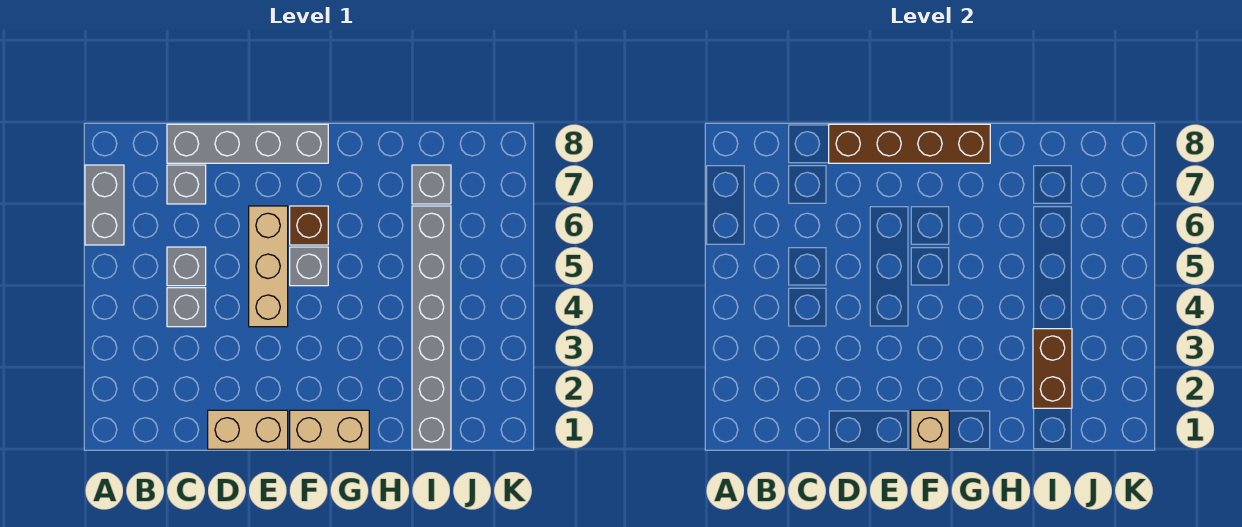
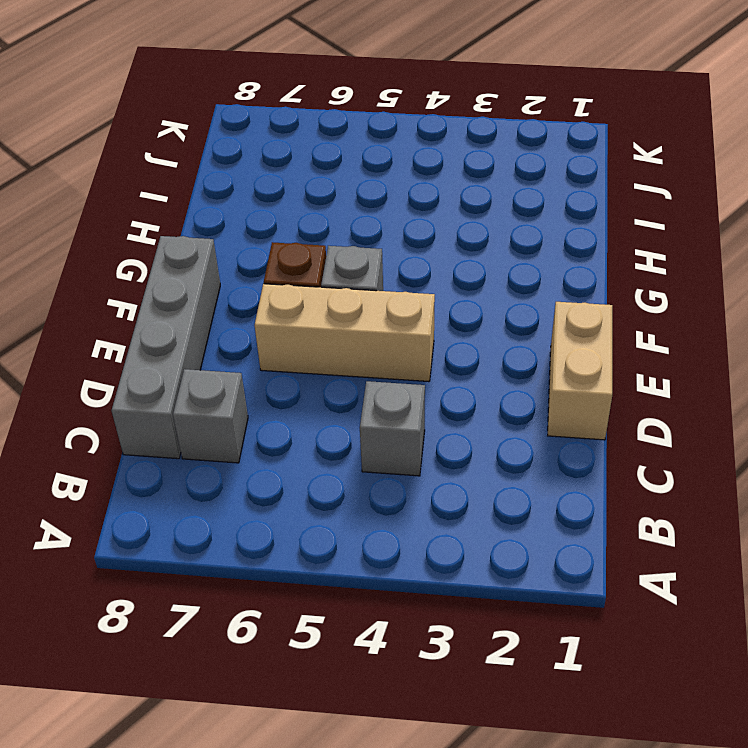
none -> grey brick A6:A7 level 1
none -> grey brick C5 level 1
none -> tan brick F1:G1 level 1

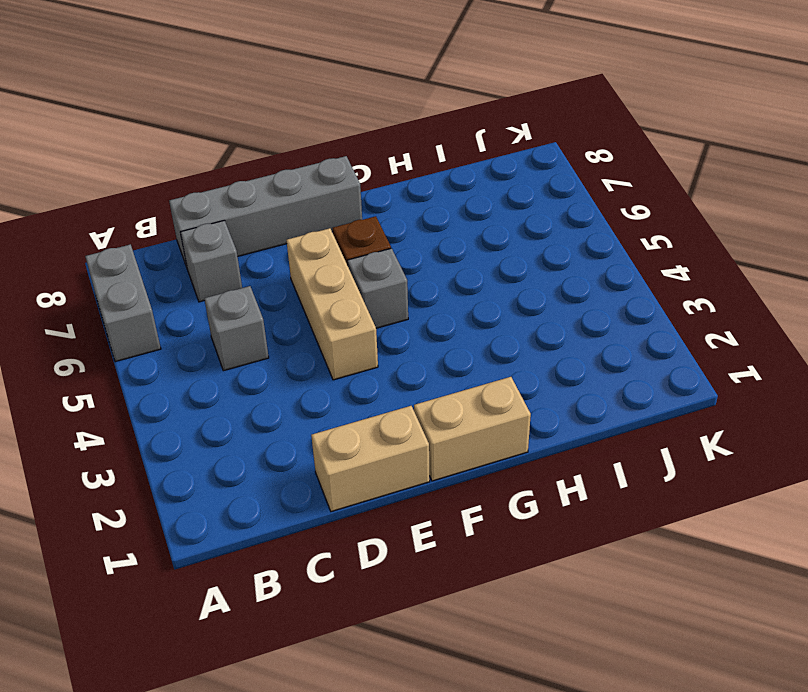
none -> grey brick C4 level 1
none -> grey brick I1:I6 level 1
none -> grey brick I7 level 1

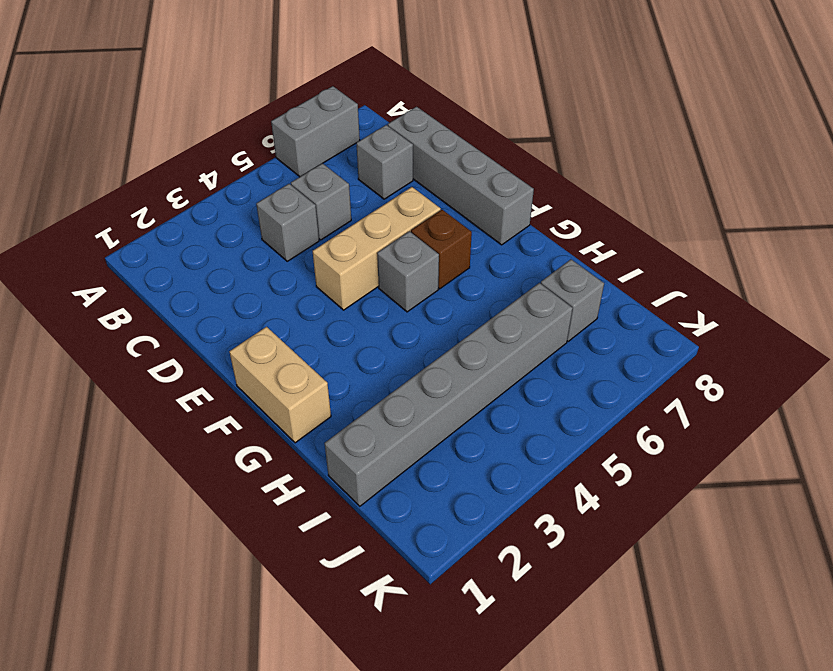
none -> tan brick D1:E1 level 1
none -> brown brick D8:G8 level 2
none -> tan brick F1 level 2

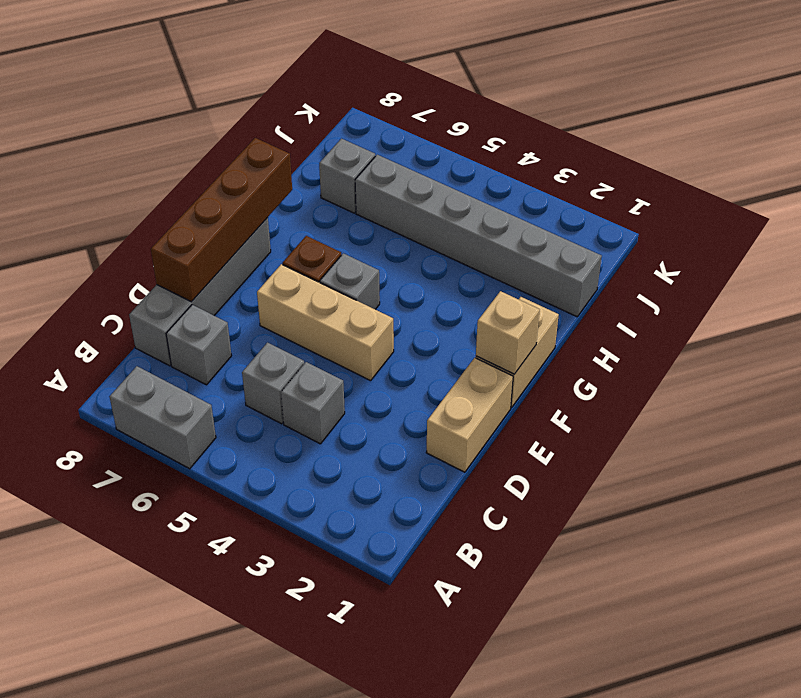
none -> brown brick I2:I3 level 2

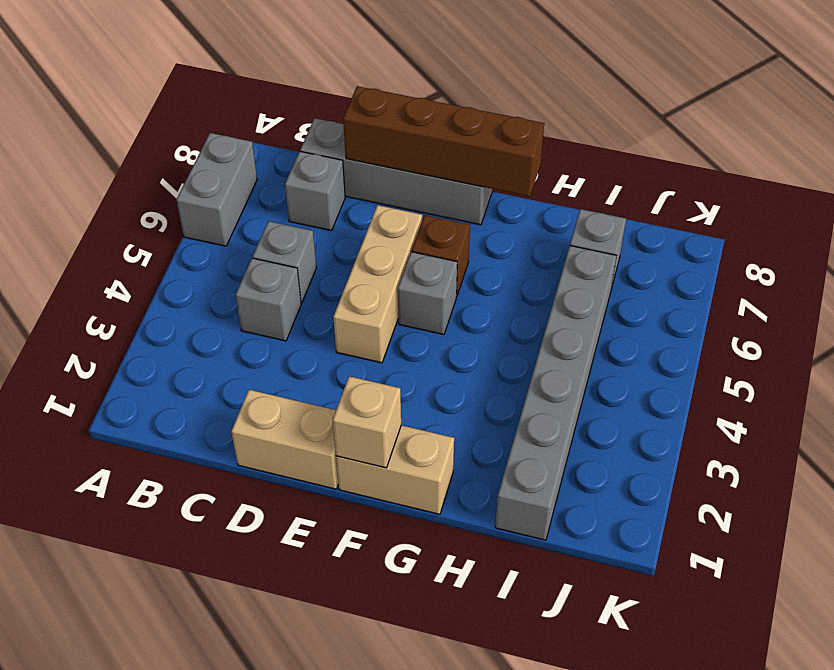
none -> brown brick I2:I3 level 2

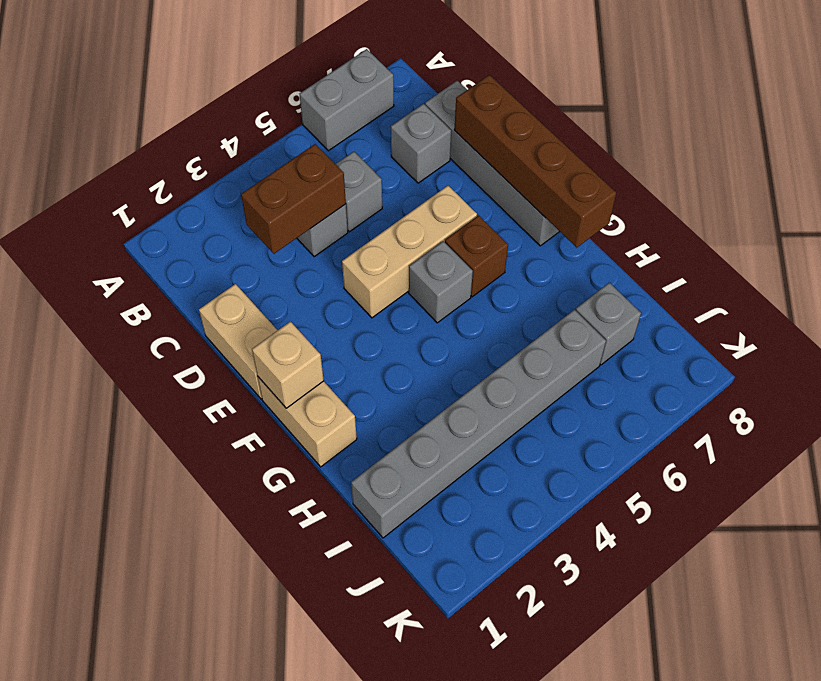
brown brick C3:C4 level 2 -> brown brick I2:I3 level 2

